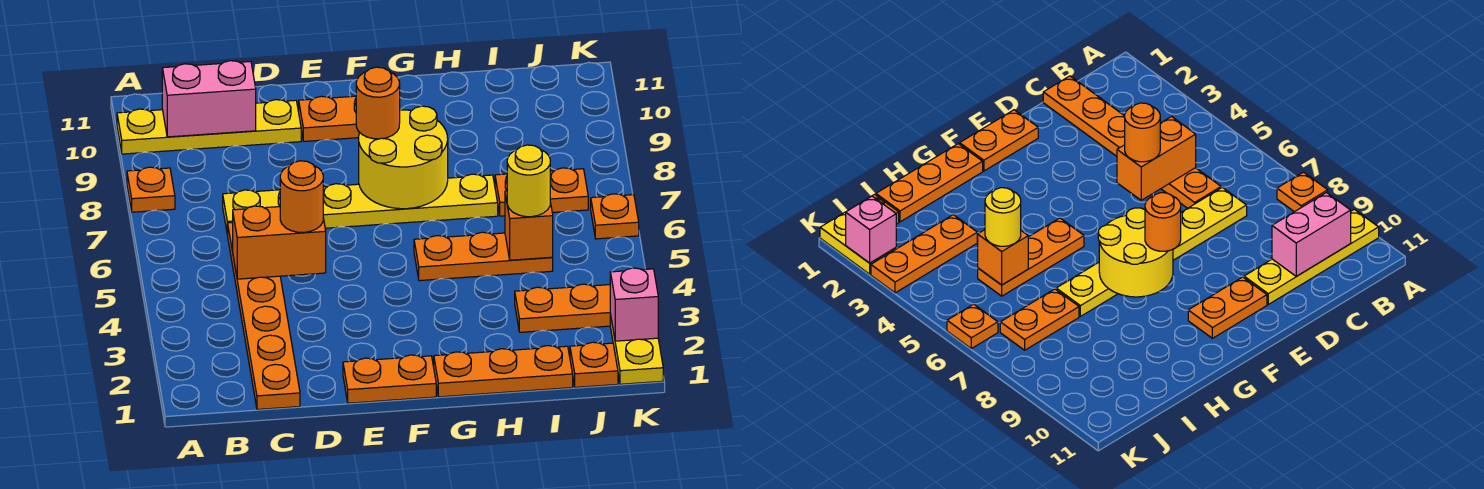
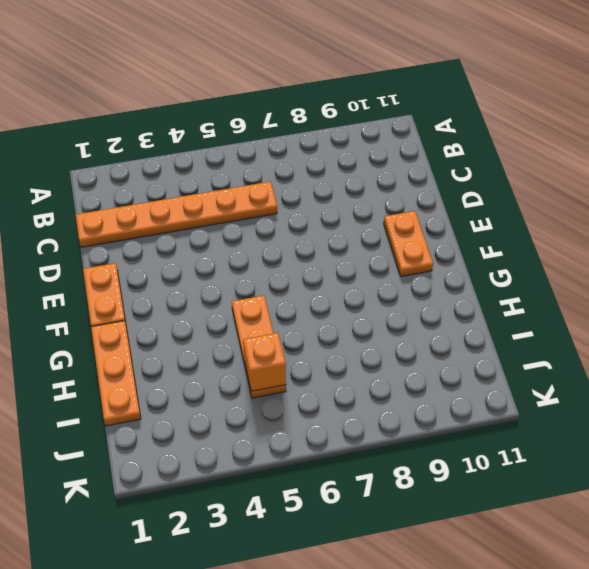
none -> orange plate A8 level 1
none -> yellow plate A10:D10 level 1
none -> yellow plate C7:H7 level 1

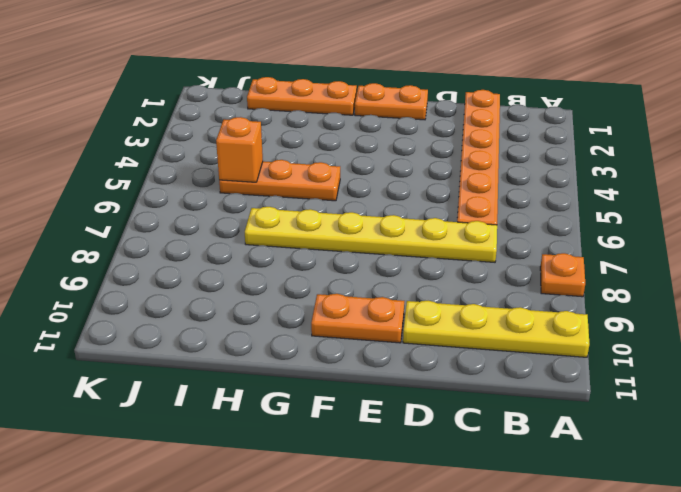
none -> orange plate I3:K3 level 1
none -> orange plate I7:J7 level 1
none -> orange plate J1 level 1

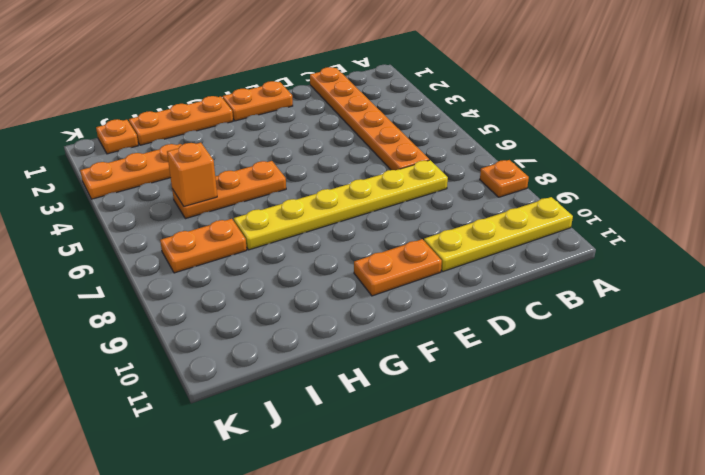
none -> yellow plate K1:K2 level 1
none -> orange plate K6 level 1
none -> pink brick B10:C10 level 2

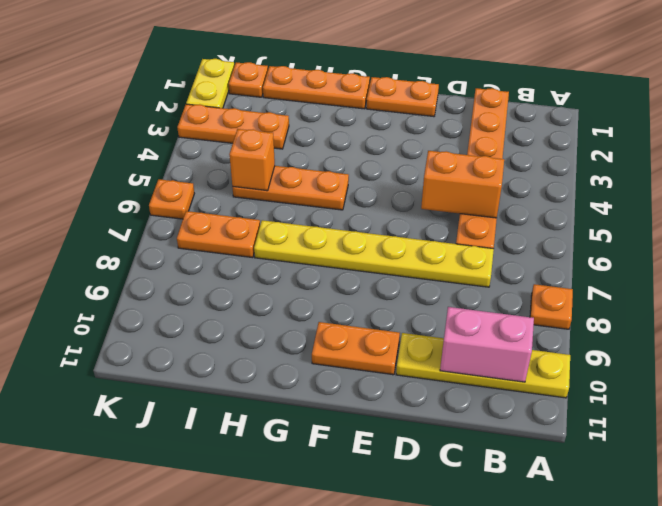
none -> yellow round brick F7:G8 level 2
none -> pink brick K2 level 2
none -> orange round brick D5 level 3

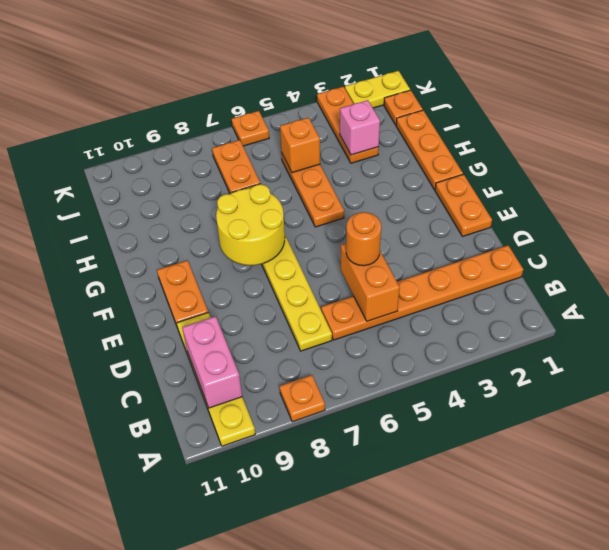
pink brick I3 level 2 -> pink brick K2 level 2
none -> orange round brick F8 level 3
none -> yellow round brick I5 level 3

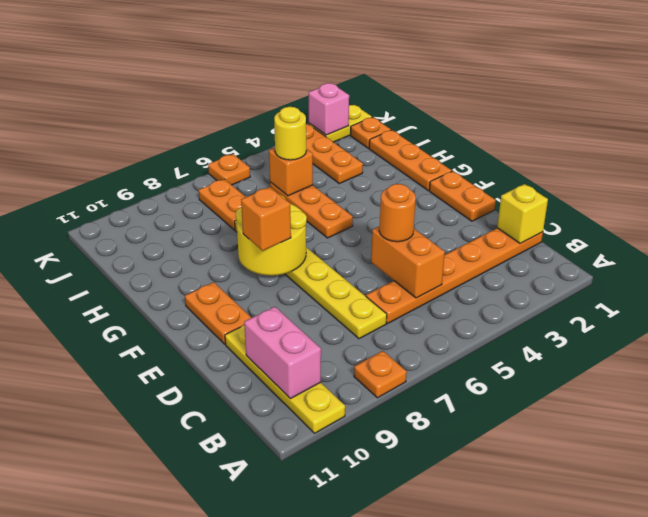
yellow brick C1 level 2 -> none
orange brick F8 level 3 -> orange round brick F8 level 3

